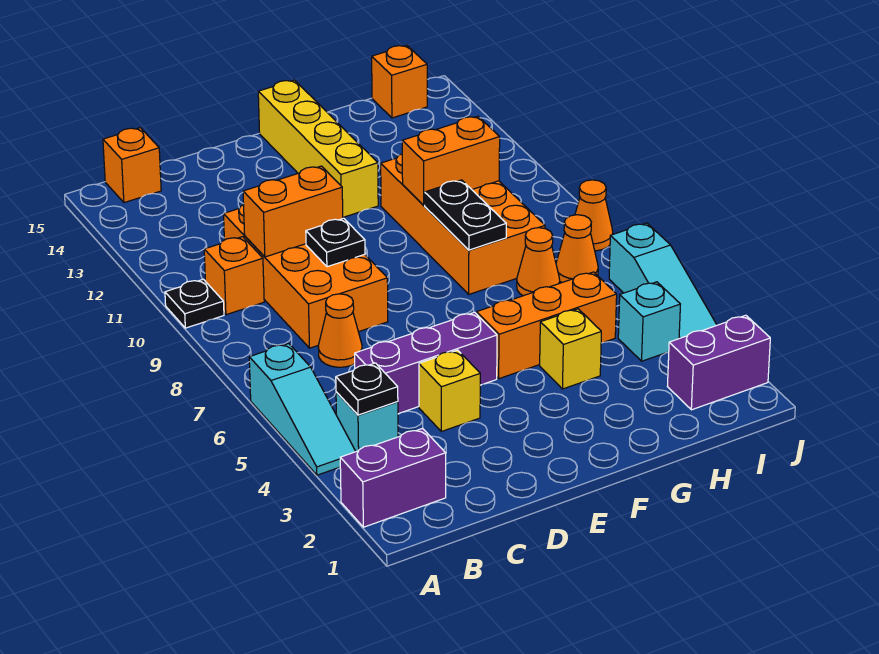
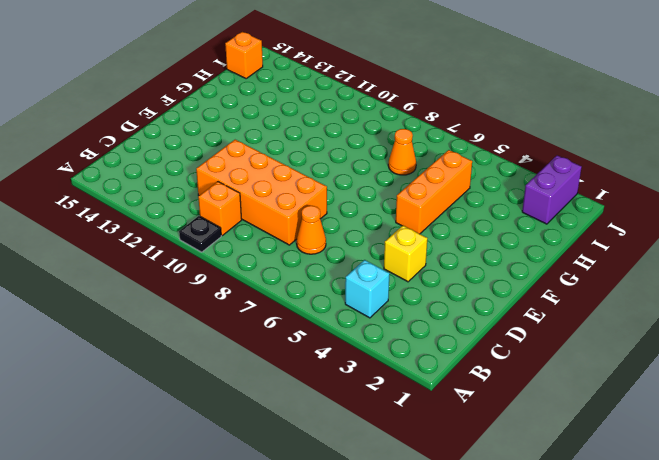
none -> purple brick A2:B2 level 1
none -> cyan slope A4:A6 level 1 top 6
none -> orange brick B15 level 1

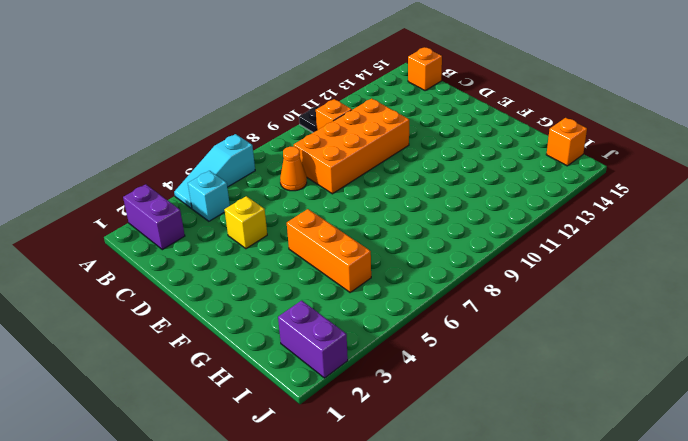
none -> purple brick C5:E5 level 1
none -> yellow brick F12:F15 level 1
none -> yellow brick G4 level 1

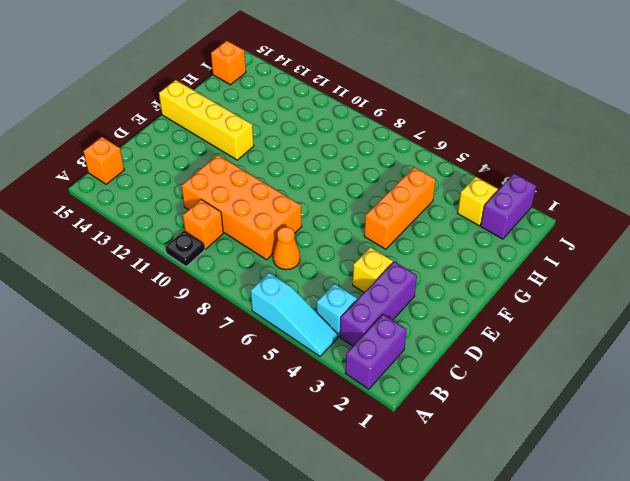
purple brick B3:D3 level 1 -> purple brick C5:E5 level 1
yellow brick I3 level 1 -> yellow brick G4 level 1
none -> orange brick G8:H11 level 1
none -> orange cone H7 level 1
none -> cyan brick I4 level 1

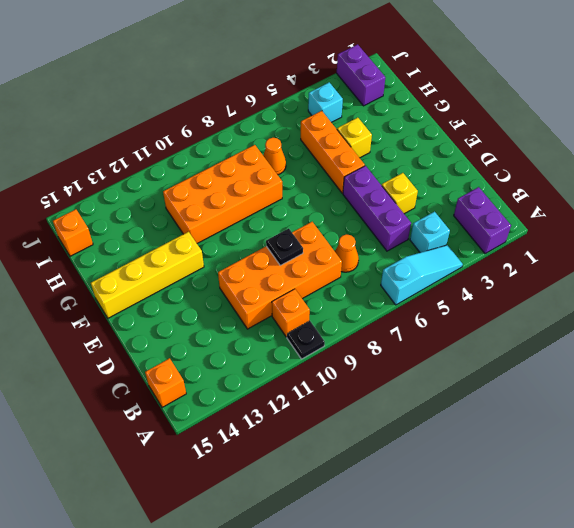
none -> orange cone I7 level 1
none -> cyan slope J4:J6 level 1 top 6
none -> orange cone J8 level 1

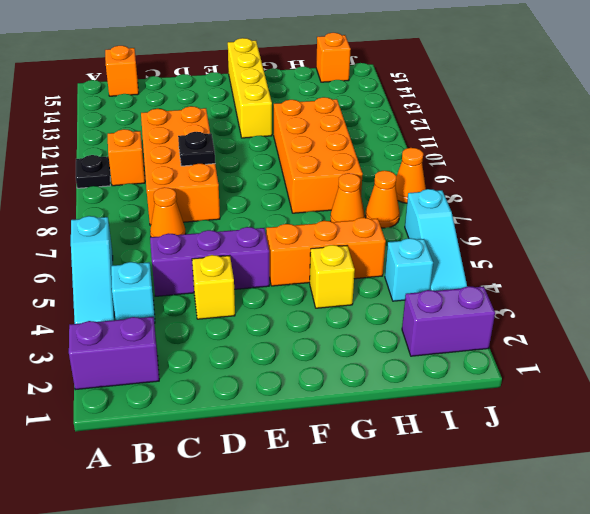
none -> black plate B4 level 2
none -> orange brick C10:D10 level 2
none -> black plate G8:G9 level 2

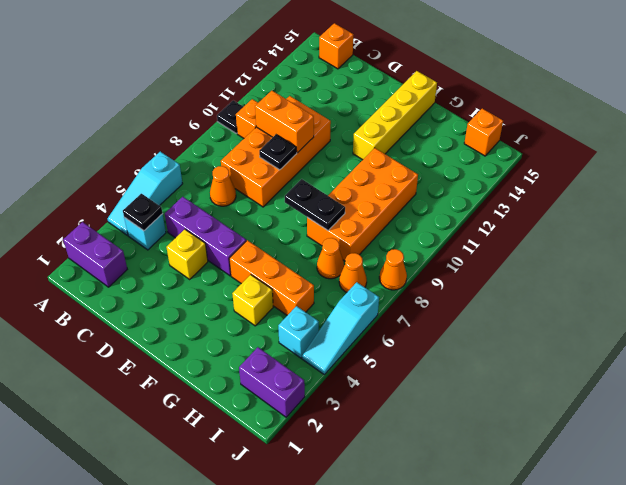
black plate F8:G8 level 2 -> black plate G8:G9 level 2
none -> orange brick G10:H10 level 2

